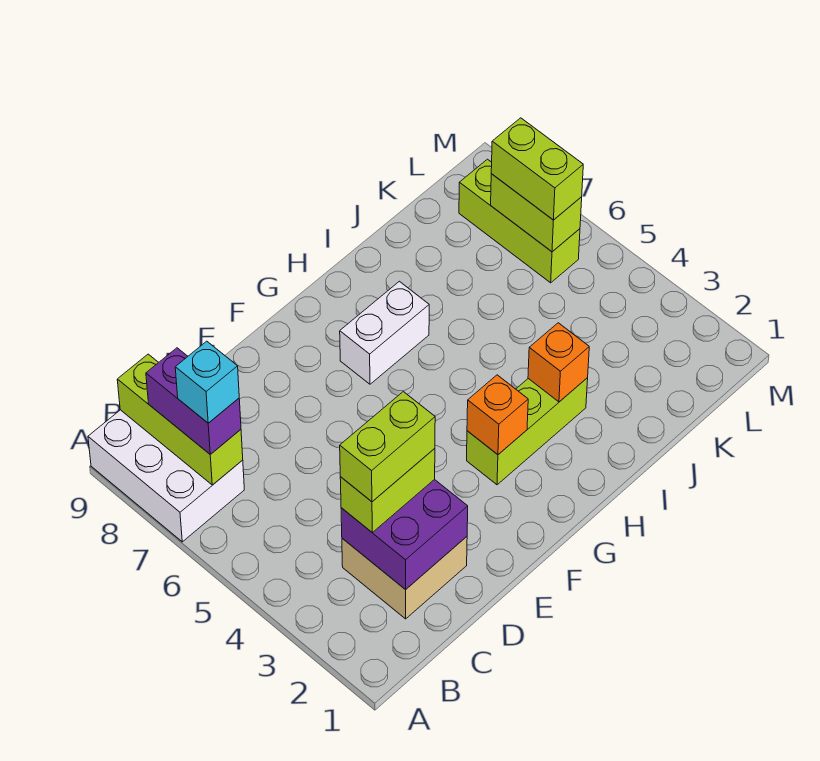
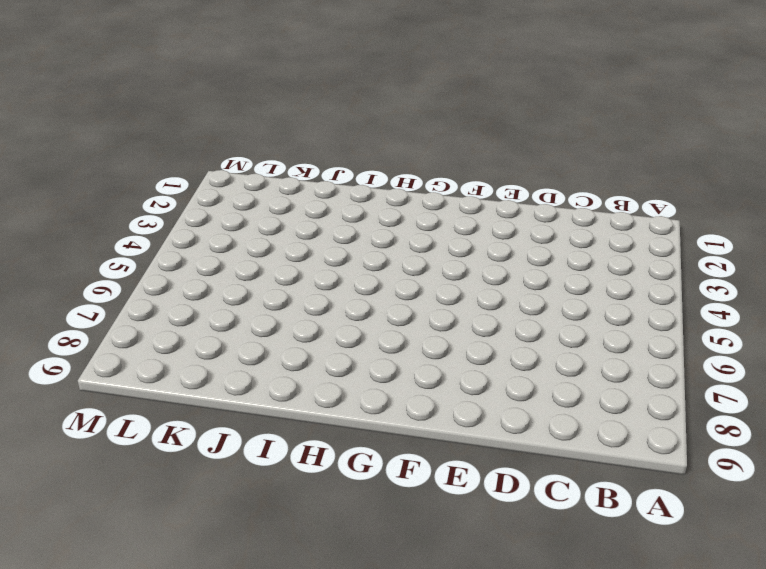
none -> white brick A7:B9 level 1
none -> tan brick C2:D3 level 1
none -> lime brick G3:I3 level 1

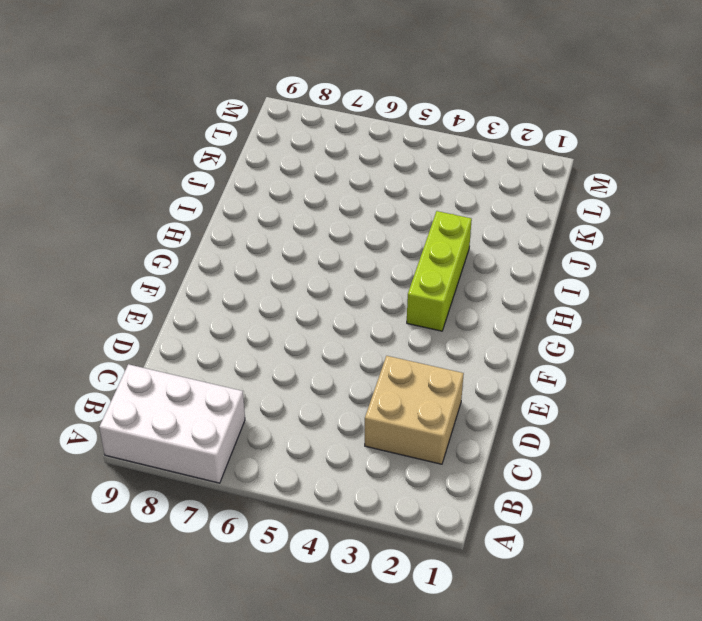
none -> white brick G7:H7 level 1
none -> lime brick L6:L8 level 1
none -> lime brick B7:B9 level 2

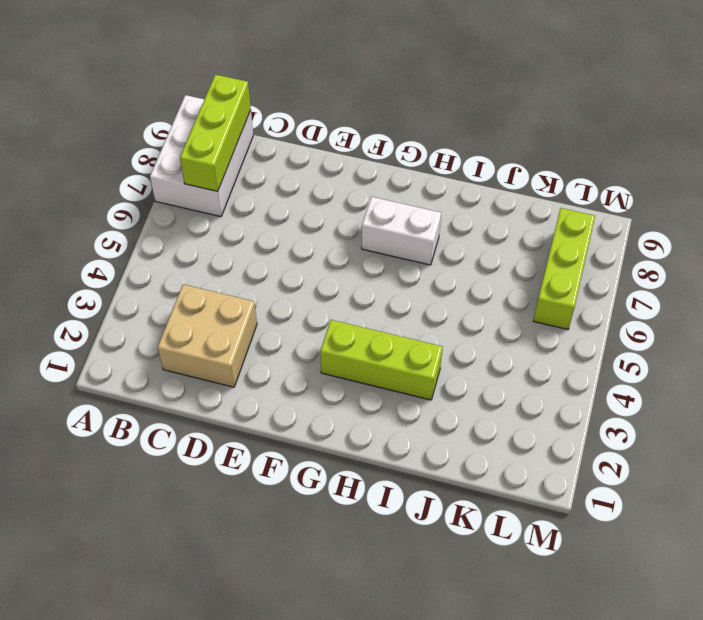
none -> purple brick C2:D3 level 2
none -> orange brick G3 level 2
none -> orange brick I3 level 2

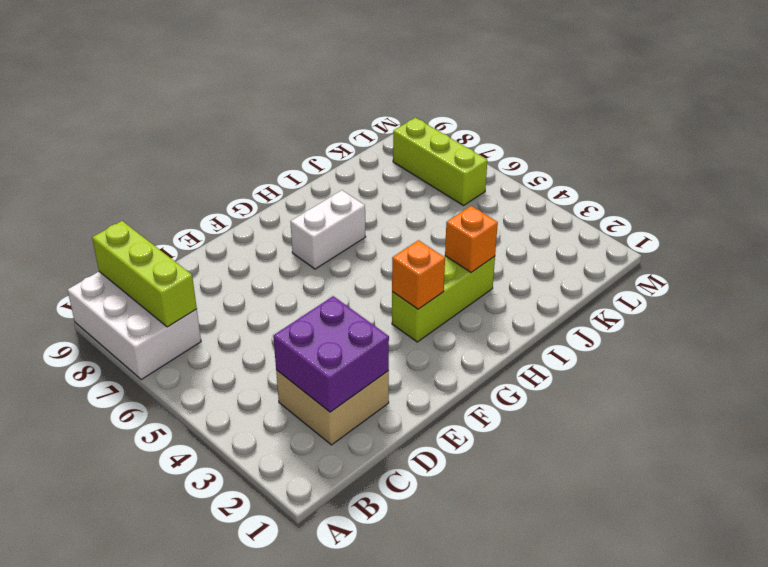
none -> lime brick L6:L7 level 2
none -> purple brick B7:B8 level 3
none -> lime brick C3:D3 level 3

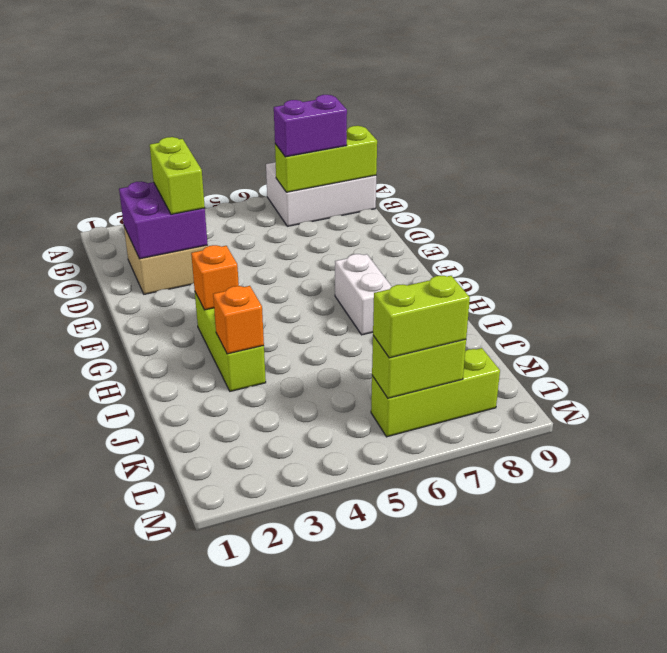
none -> cyan brick B7 level 4
none -> lime brick C3:D3 level 4

